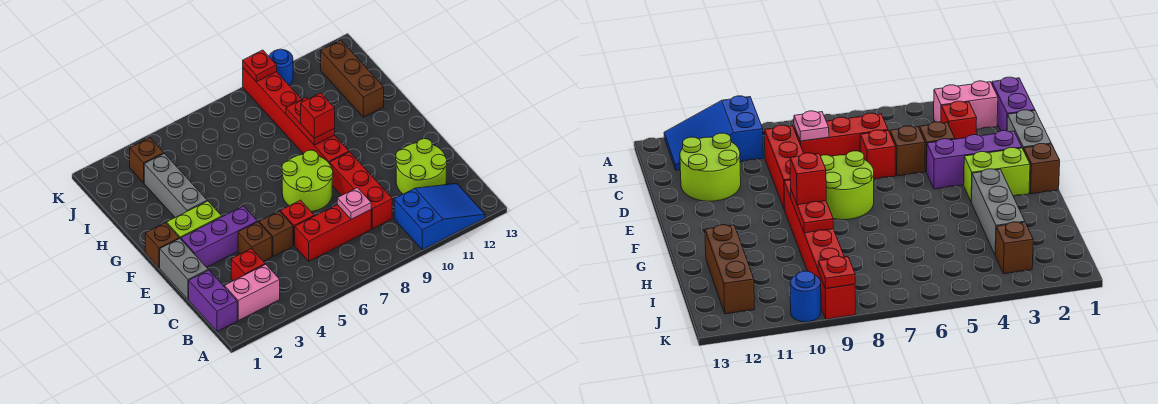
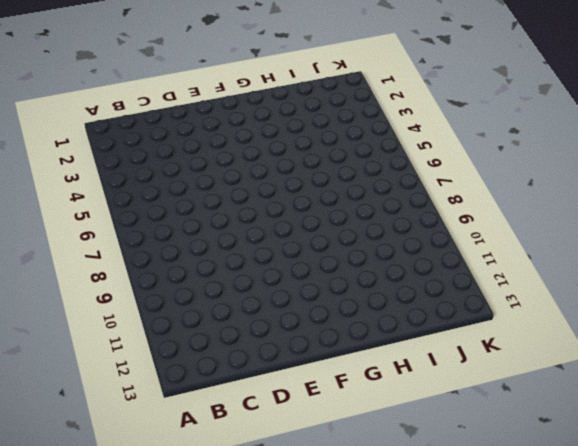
none -> blue slope A10:B12 level 1 top 10
none -> purple brick B1:C1 level 1
none -> pink brick B2:B3 level 1

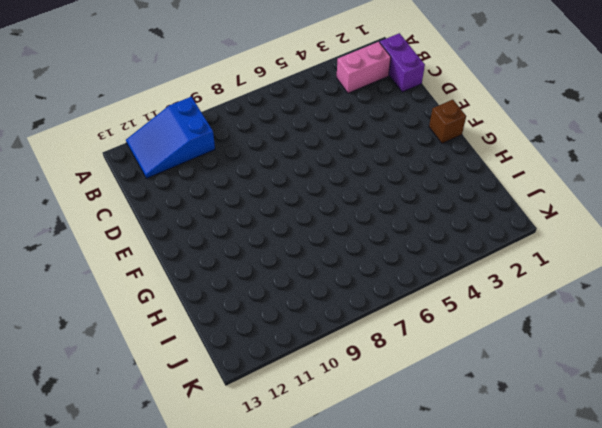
none -> red brick C3 level 1
none -> red brick C6:C8 level 1
none -> red brick C9:E9 level 1

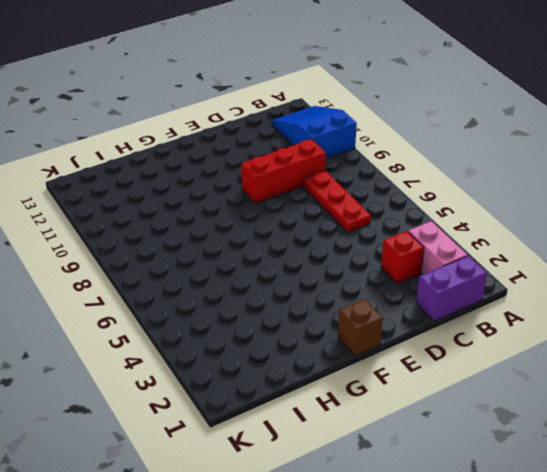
red plate C6:C8 level 1 -> red brick C6:C8 level 1
none -> lime round brick C11:D12 level 1
none -> grey brick D1:E1 level 1
none -> brown brick D4 level 1

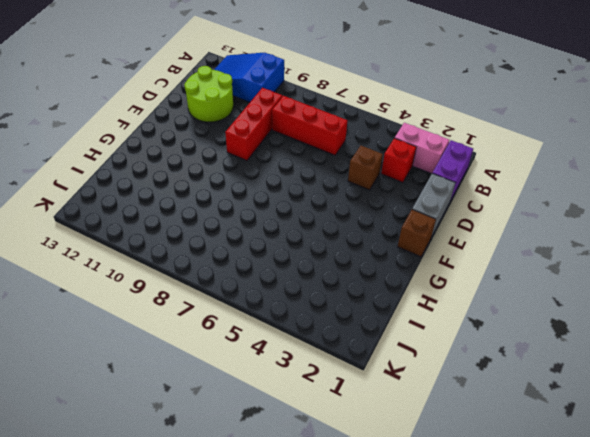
none -> brown brick D5 level 1
none -> red brick D6 level 1
none -> purple brick E2:E4 level 1

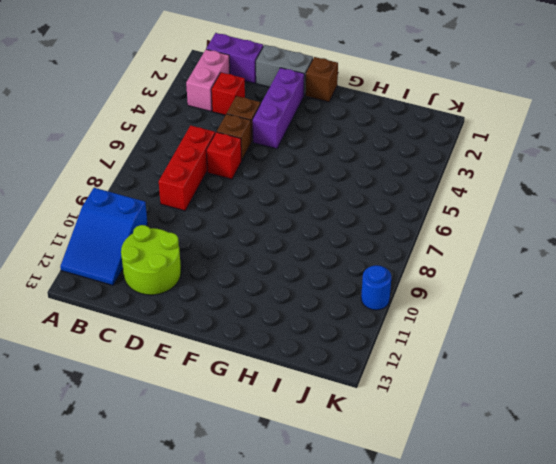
none -> red brick C9:E9 level 1
none -> lime round brick E7:F8 level 1
none -> lime brick F2:F3 level 1

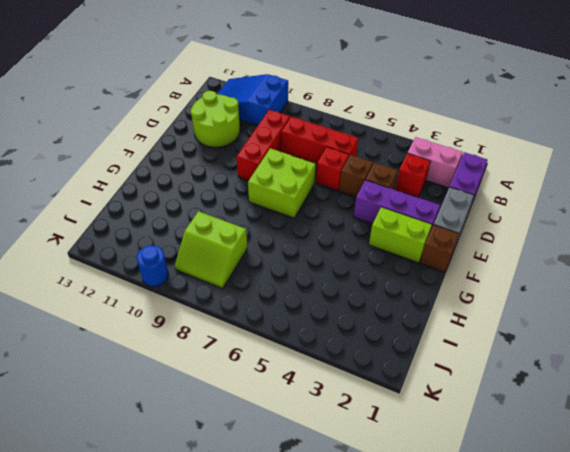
lime brick E7:F8 level 1 -> lime round brick E7:F8 level 1
lime slope I8:J9 level 1 top I -> red brick F9:K9 level 1
none -> grey brick G3:I3 level 1
none -> brown brick H12:J12 level 1
none -> brown brick J3 level 1

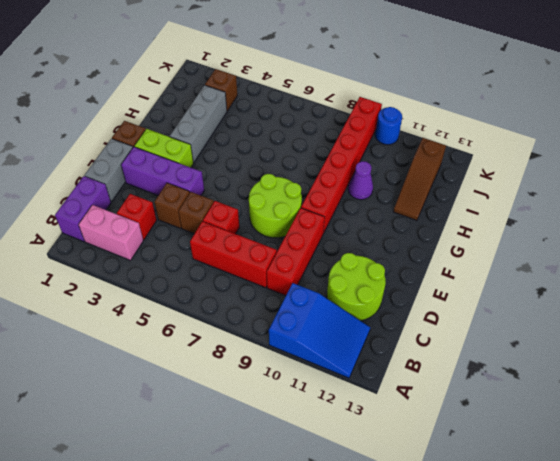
purple cone H10 level 1 -> none
brown slope H12:J12 level 1 top J -> brown brick H12:J12 level 1
none -> pink plate C8 level 2
none -> red plate G9:H9 level 2
none -> red plate K9 level 2

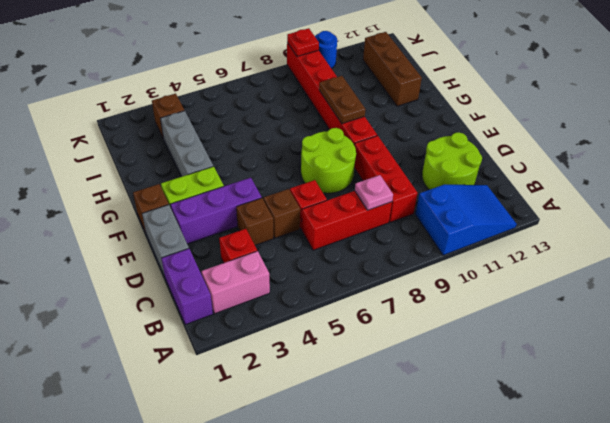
brown plate G9:H9 level 2 -> red plate G9:H9 level 2
none -> red brick G9 level 3

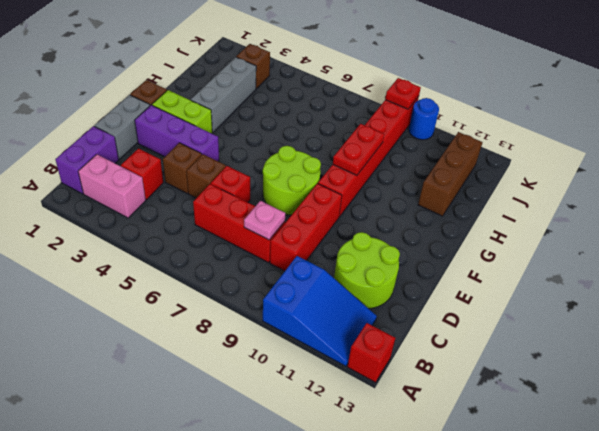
red brick A13 level 1 -> red brick G9 level 3

